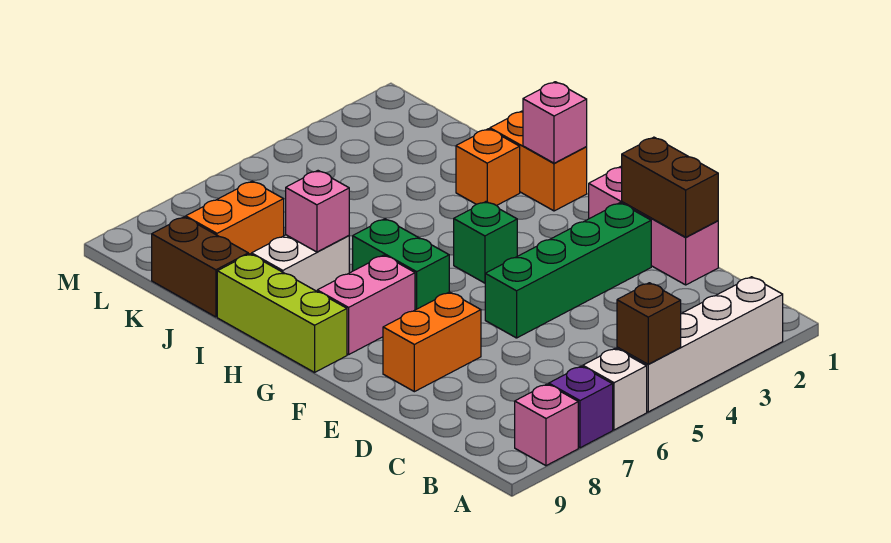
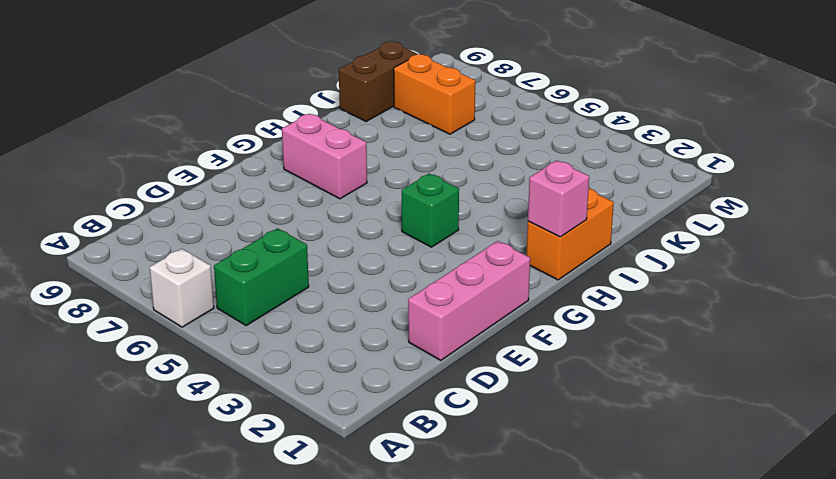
green brick B5:C5 level 1 -> green brick G6:H6 level 1
none -> white brick A2:A5 level 1
none -> purple brick A7 level 1
none -> pink brick A8 level 1

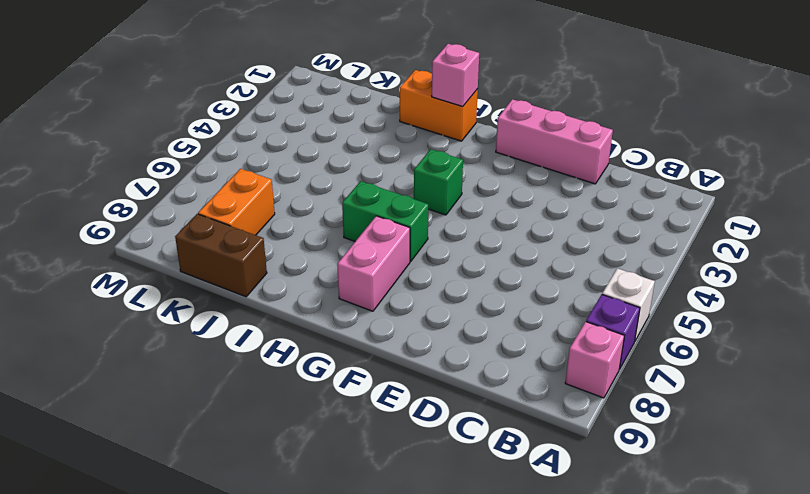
none -> white brick A2:A5 level 1
none -> green brick E2:E5 level 1
none -> orange brick E7:E8 level 1

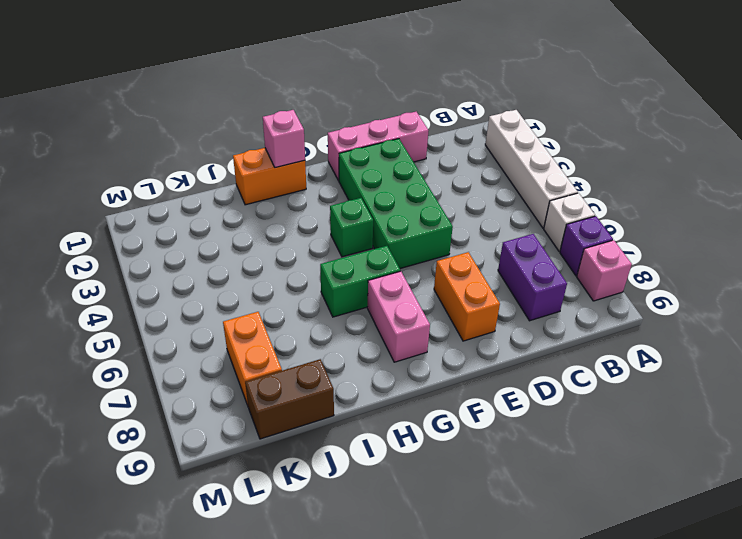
purple brick C7:C8 level 1 -> none
green brick E2:F5 level 1 -> green brick E2:E5 level 1
none -> lime brick G9:I9 level 1
none -> orange brick I2 level 1
none -> white brick I7:I8 level 1

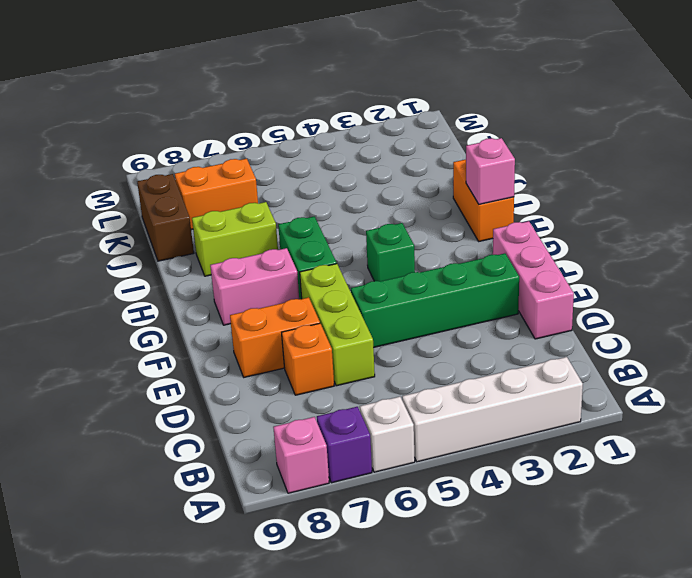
lime brick D6:F6 level 1 -> lime brick G9:I9 level 1
orange brick D7 level 1 -> orange brick I2 level 1
lime brick I7:I8 level 1 -> white brick I7:I8 level 1
none -> brown brick A5 level 2
none -> brown brick D1:E1 level 2
none -> pink brick I7 level 2

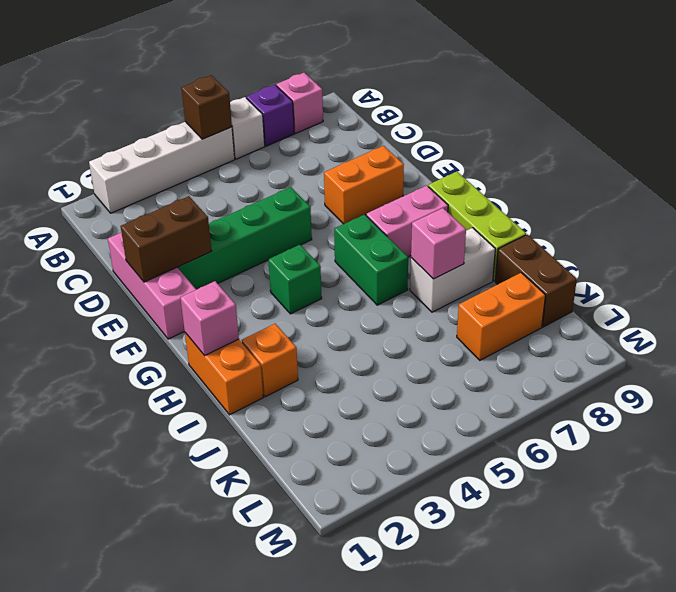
brown brick E1:E2 level 2 -> brown brick D1:E1 level 2

